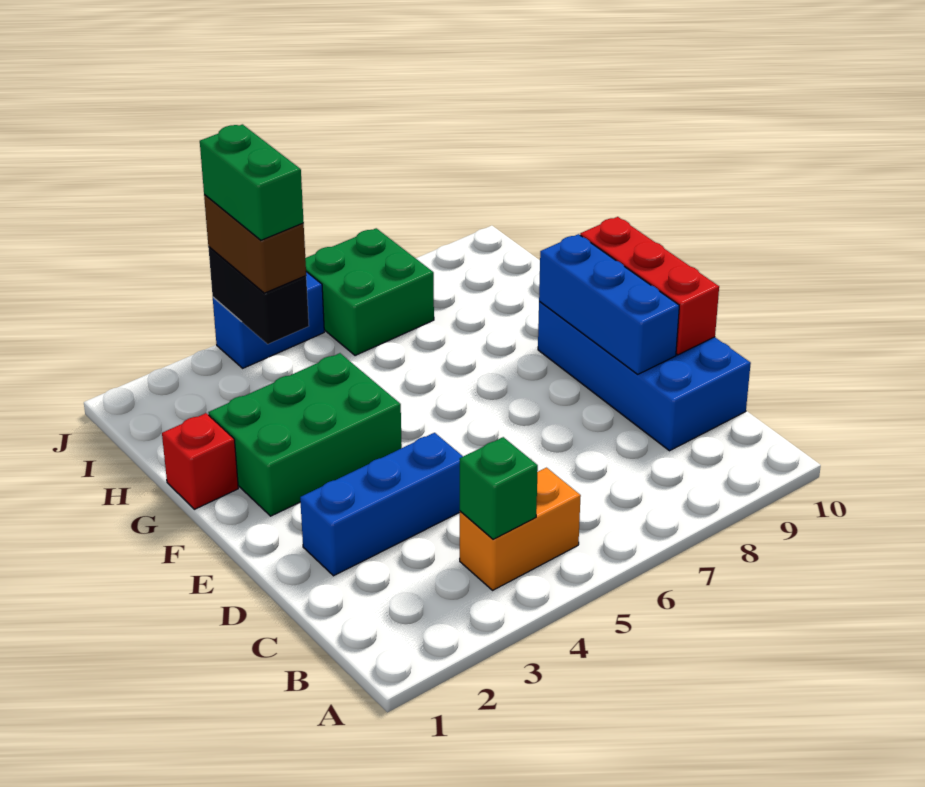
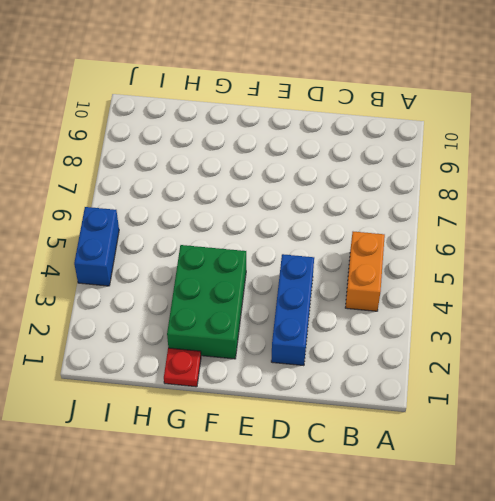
red plate G1 level 1 -> red brick G1 level 1
none -> blue brick C9:F10 level 1
none -> green brick I6:J7 level 1
none -> green brick B4 level 2

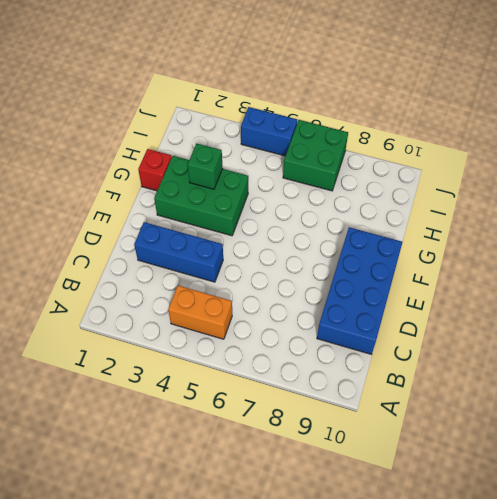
green brick G3 level 2 -> green brick B4 level 2
none -> blue brick D9:F9 level 2
none -> red brick D10:F10 level 2
none -> black brick I4:J4 level 2

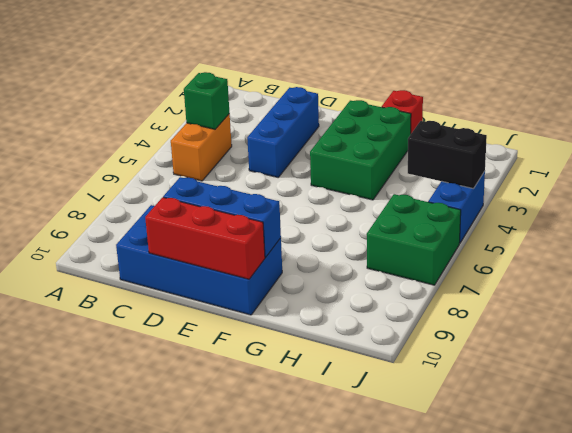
none -> brown brick I4:J4 level 3
none -> green brick I4:J4 level 4

